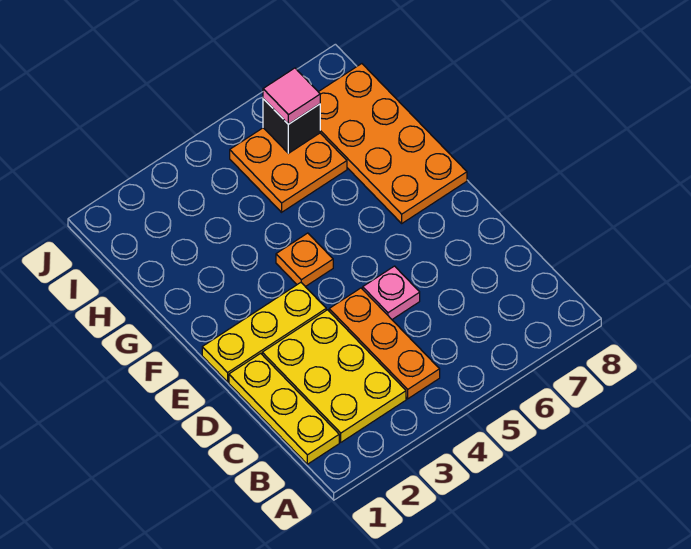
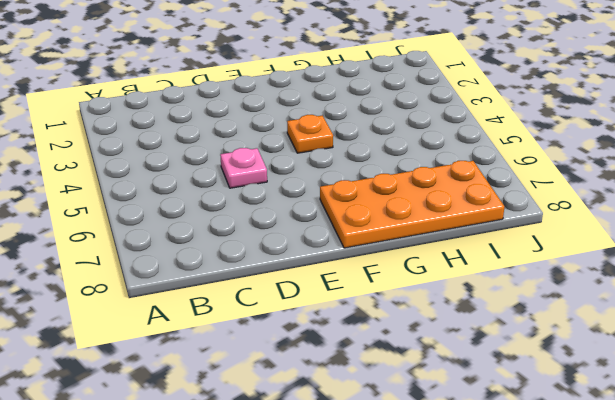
none -> yellow plate B1:D1 level 1
none -> yellow plate B2:D3 level 1

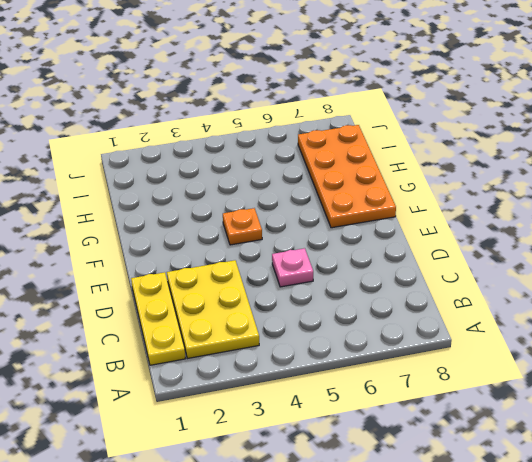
none -> orange plate B4:D4 level 1
none -> yellow plate E1:E3 level 1

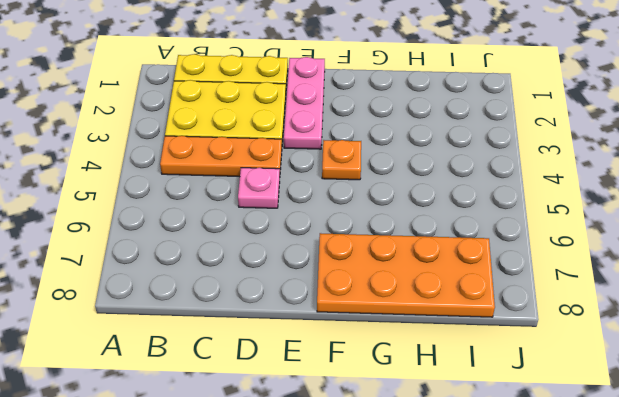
pink plate E1:E3 level 1 -> yellow plate E1:E3 level 1
none -> orange plate H5:I6 level 1
none -> black brick I6 level 2

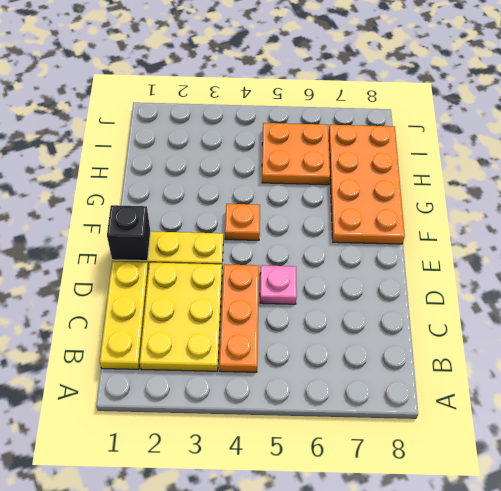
black brick E1 level 2 -> black brick I6 level 2
none -> pink tile I6 level 3

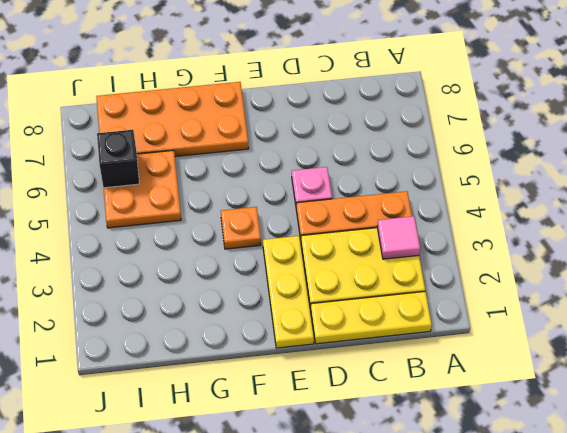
pink tile B3 level 2 -> pink tile I6 level 3

